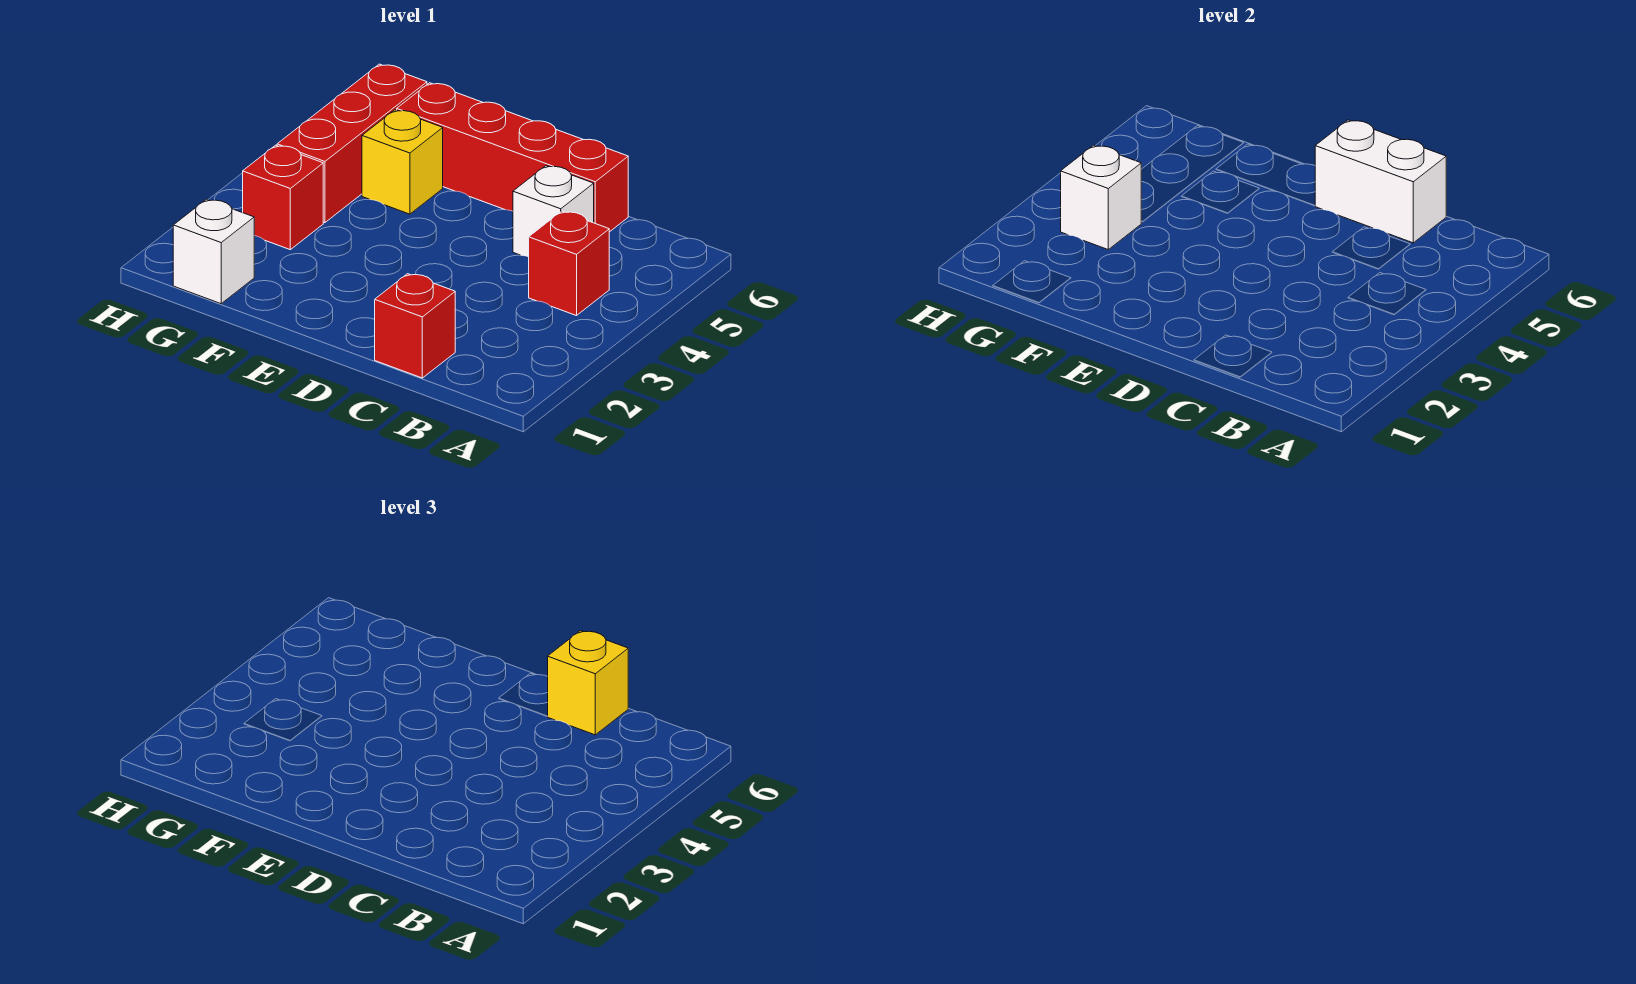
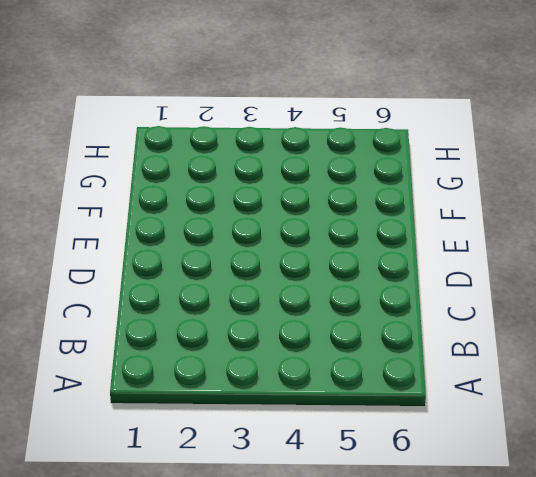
none -> red brick B4 level 1
none -> red brick C1 level 1

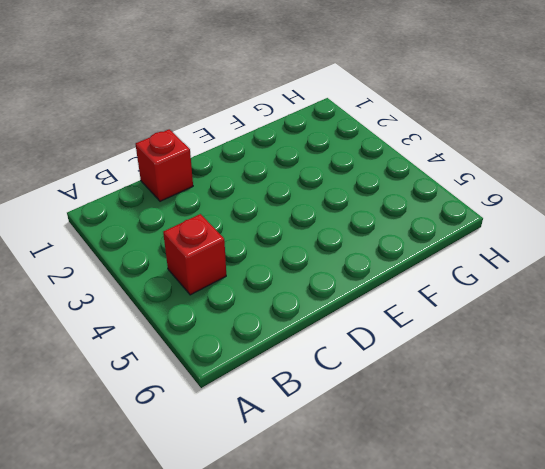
none -> white brick C5 level 1
none -> red brick C6:F6 level 1

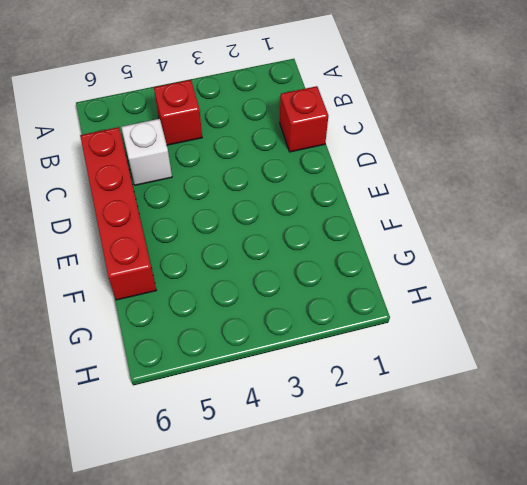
none -> yellow brick F5 level 1
none -> white brick G1 level 1

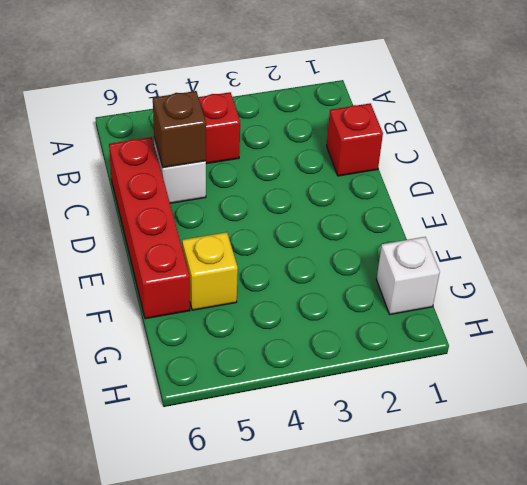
brown brick C5 level 2 -> none
none -> red brick G3 level 1
none -> red brick G4:G6 level 1

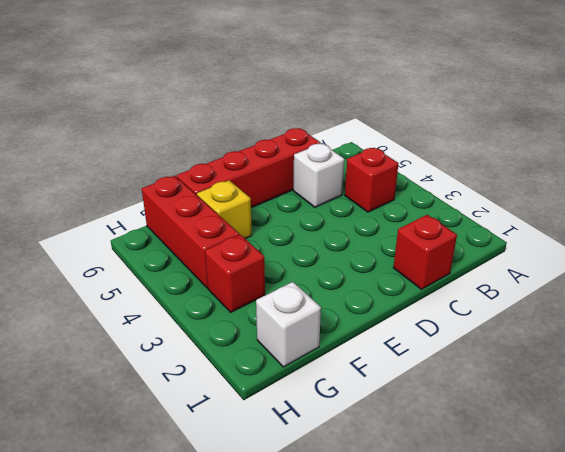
none -> white brick C6:D6 level 2
none -> white brick G3 level 2

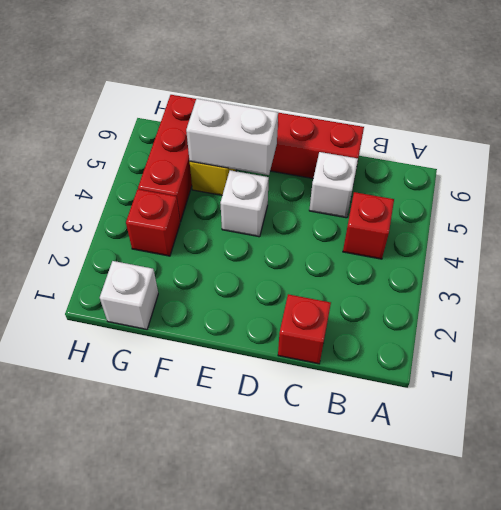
white brick E4 level 1 -> white brick G3 level 2
white brick E5:F5 level 2 -> white brick C6:D6 level 2
none -> yellow brick C6 level 3

